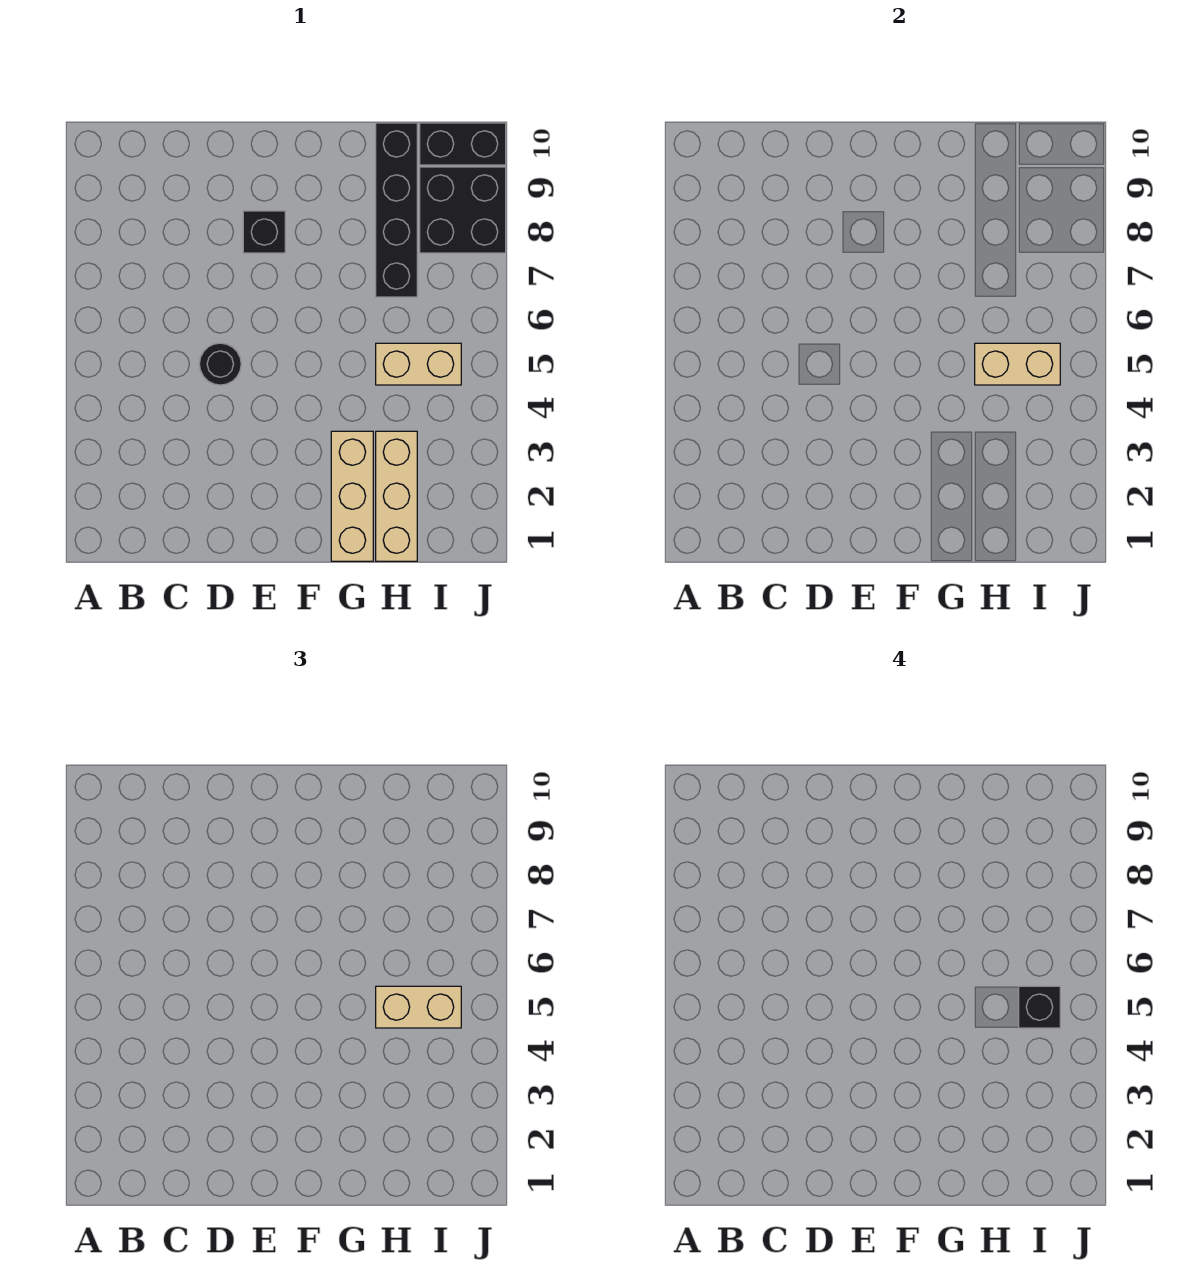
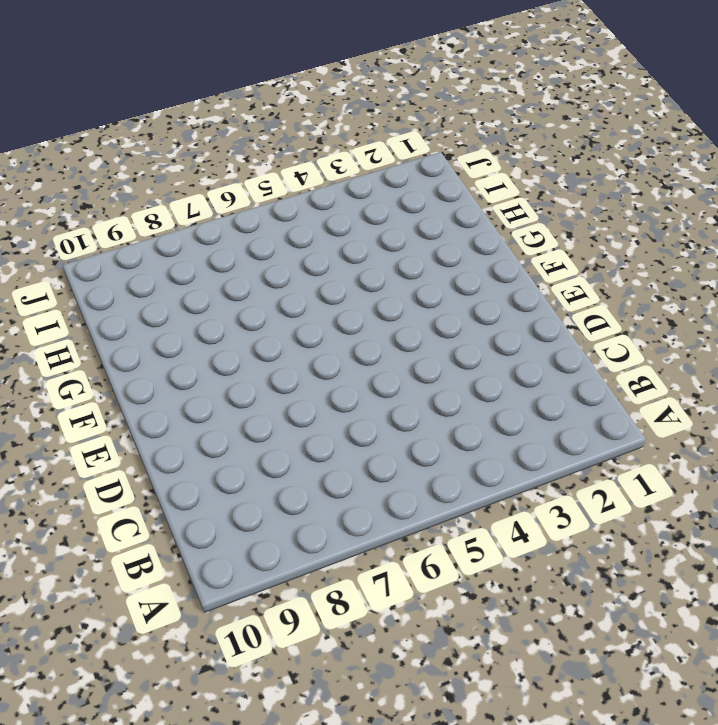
none -> black round brick D5 level 1
none -> black brick E8 level 1

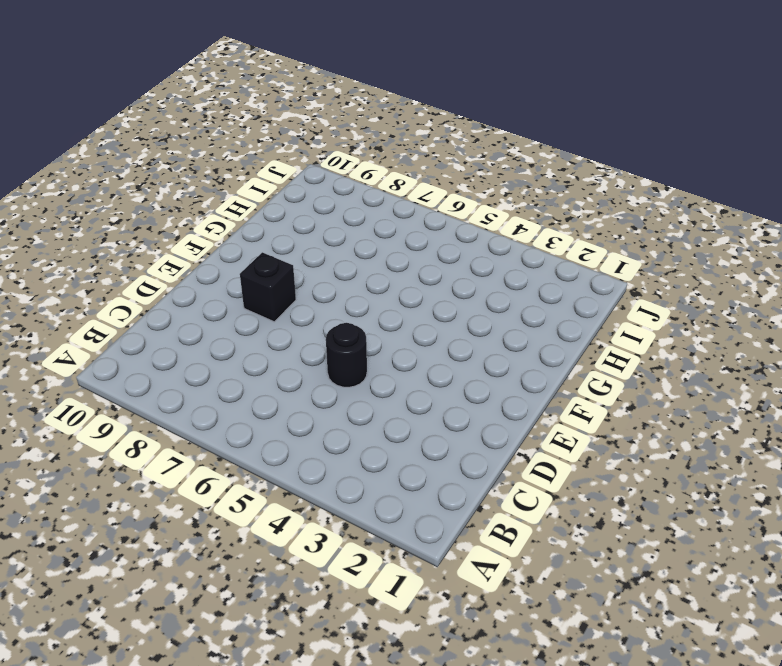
none -> tan brick G1:G3 level 1
none -> tan brick H1:H3 level 1

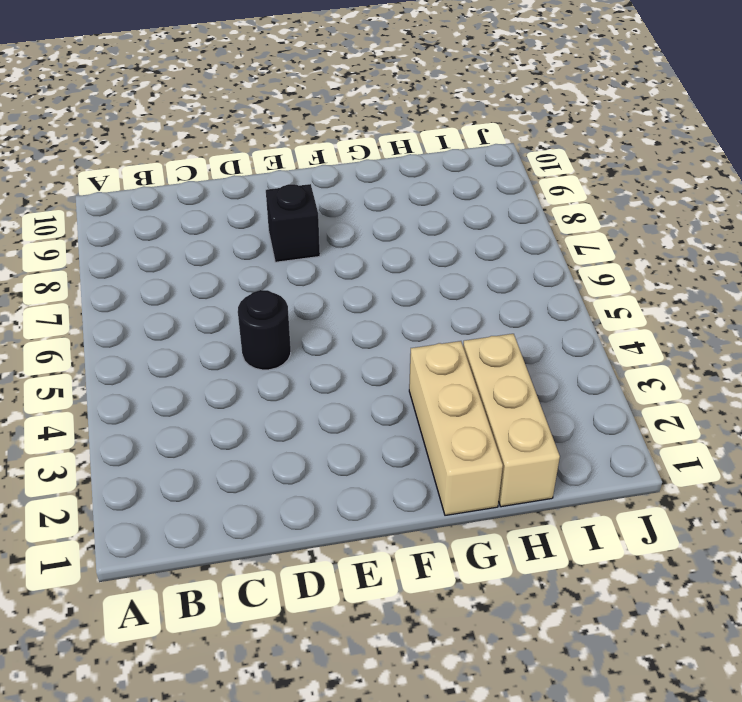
none -> tan brick H5:I5 level 1
none -> black brick H7:H10 level 1

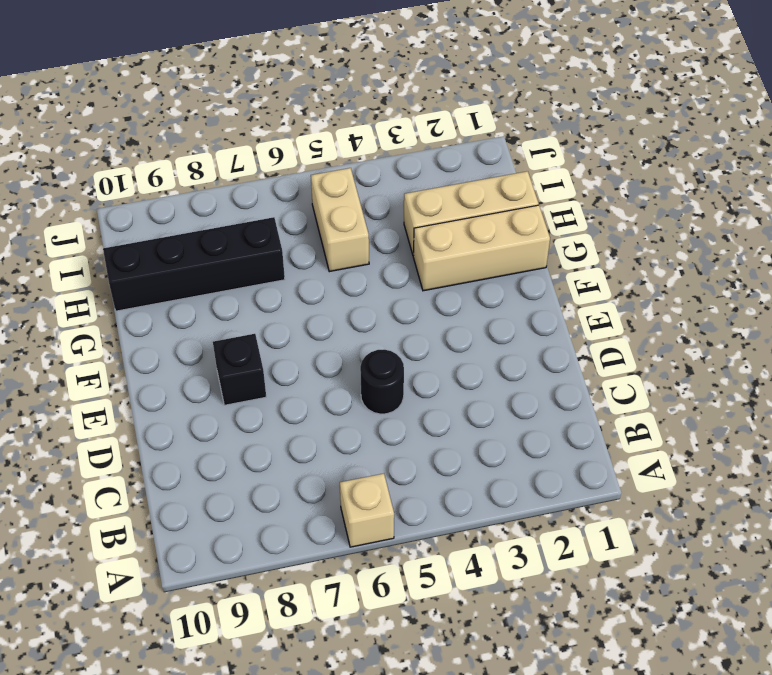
tan brick A6 level 1 -> none
none -> black brick I8:J9 level 1
none -> black brick I10:J10 level 1

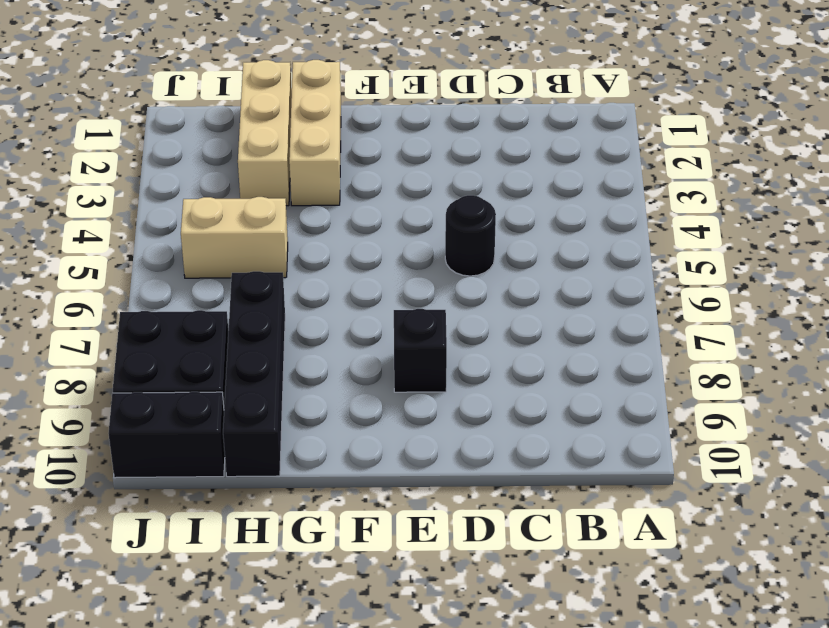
none -> tan brick H5:I5 level 2
none -> tan brick H5:I5 level 3

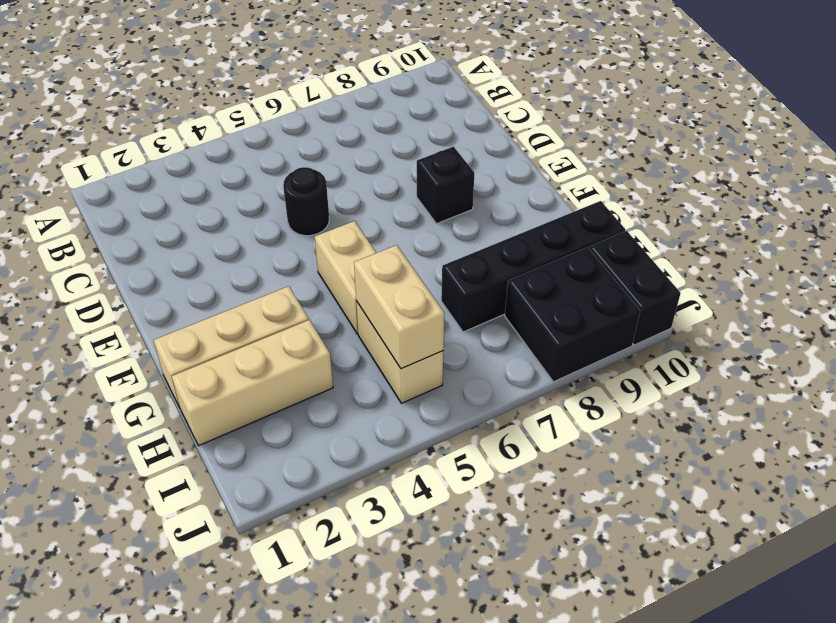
tan brick F5:G5 level 1 -> tan brick H5:I5 level 3
none -> black brick I5 level 4

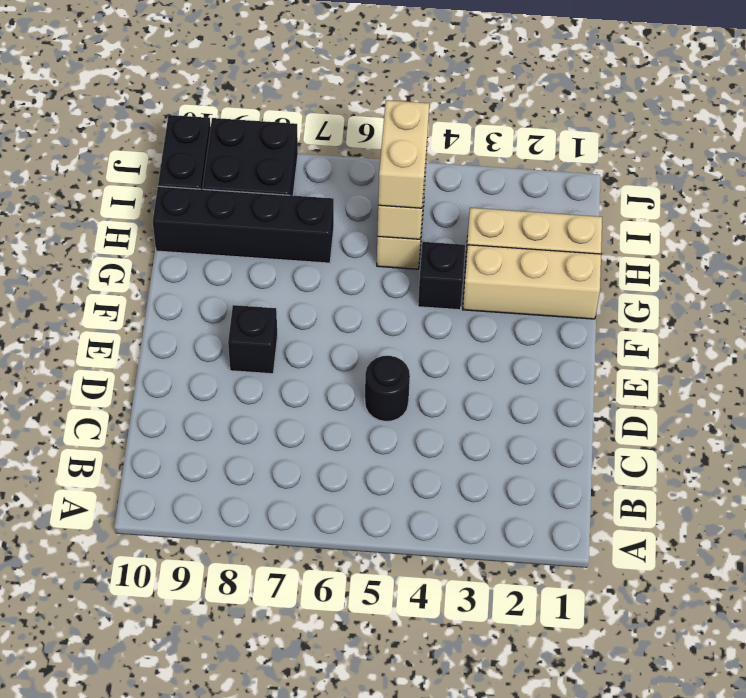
black brick G4 level 1 -> black brick I5 level 4

